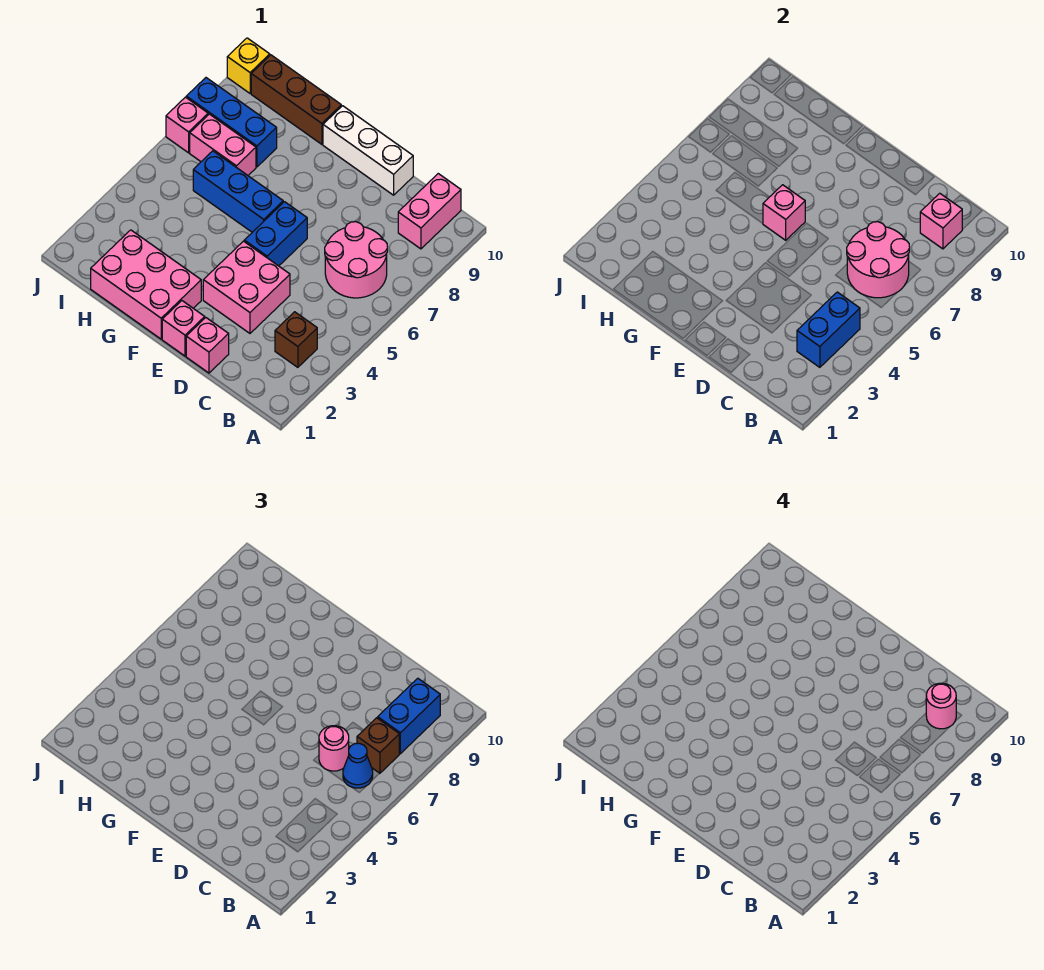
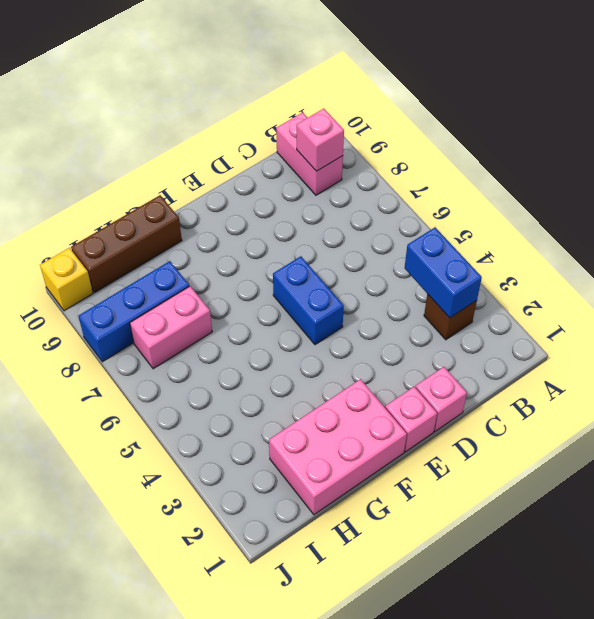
none -> pink round brick B6:C7 level 1
none -> pink brick D3:E4 level 1
none -> white brick D10:F10 level 1

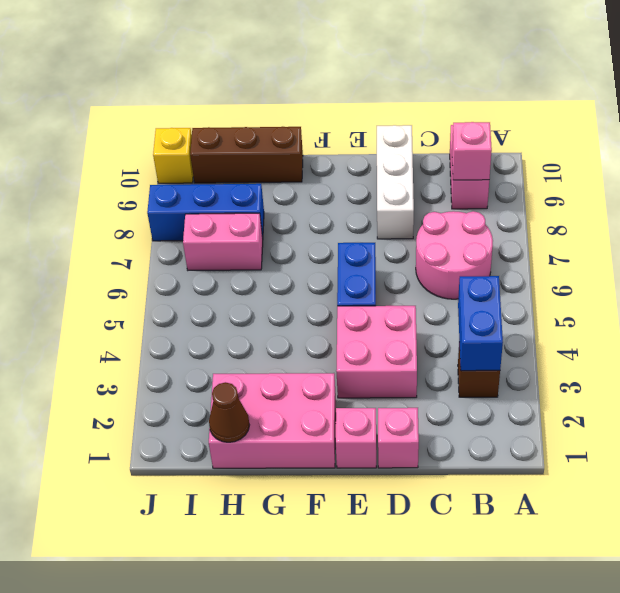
white brick D8:D10 level 1 -> white brick D10:F10 level 1
brown cone H1 level 2 -> none
none -> blue brick F6:H6 level 1
none -> pink brick J7 level 1
none -> pink round brick B6:C7 level 2

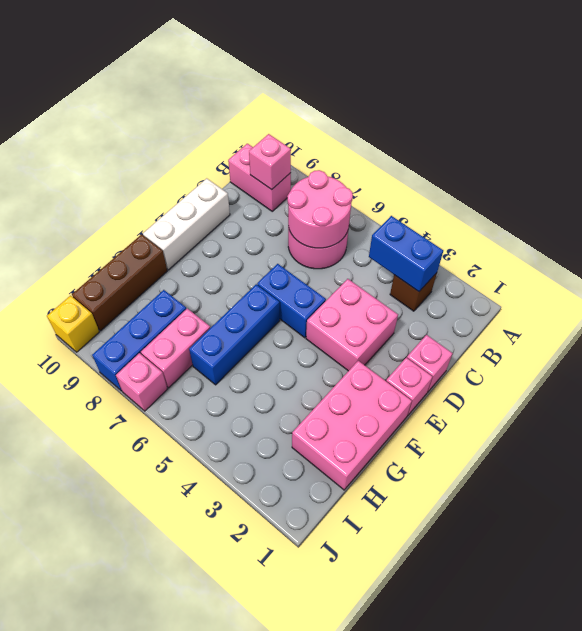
none -> pink brick F6 level 2
none -> blue cone B6 level 3
none -> brown brick B7 level 3

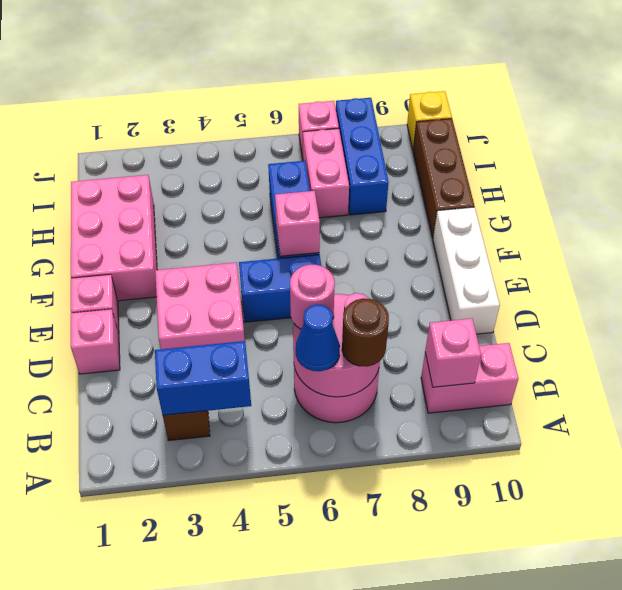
brown round brick B7 level 3 -> brown brick B7 level 3
none -> blue brick B8:B9 level 3
none -> pink round brick B9 level 4

